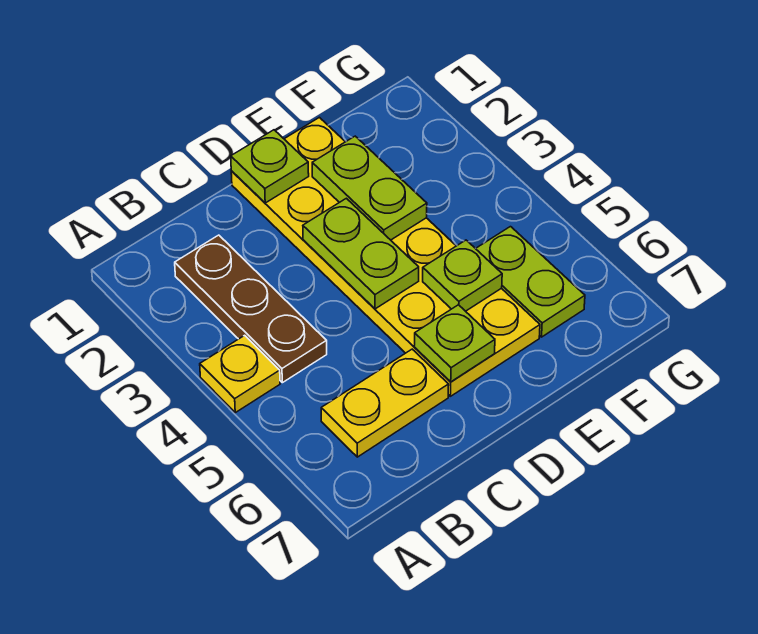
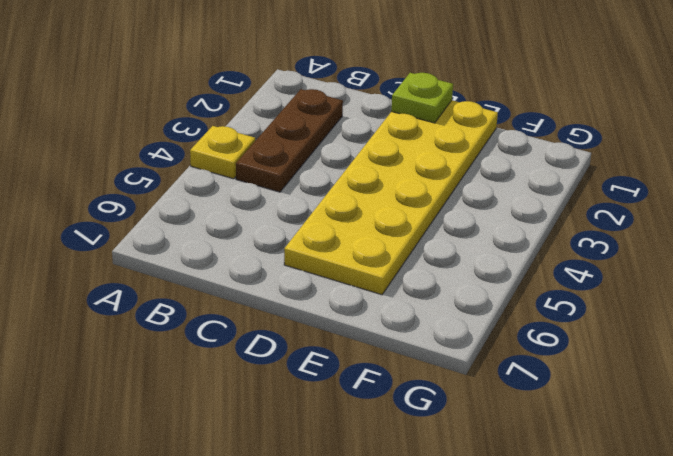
none -> yellow plate B6:C6 level 1
none -> lime plate F5:F6 level 1

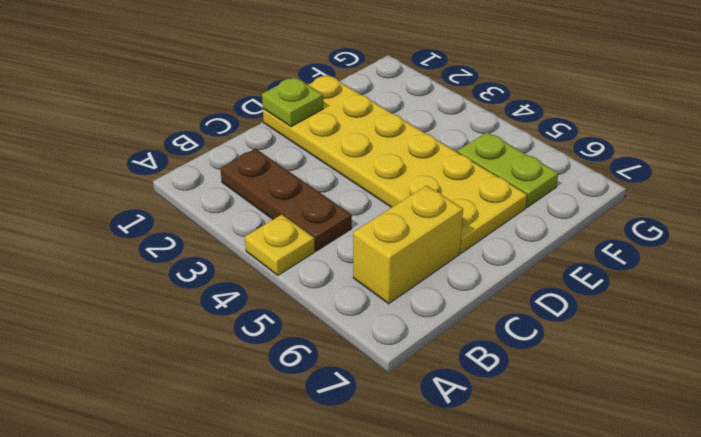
yellow brick B6:C6 level 1 -> yellow plate B6:C6 level 1
none -> lime plate D3:D4 level 2
none -> lime plate D6 level 2

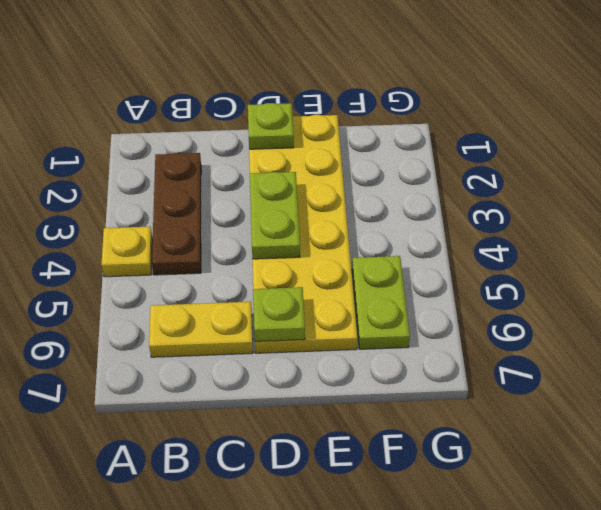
none -> lime plate E2:E3 level 2
none -> lime plate E5 level 2

